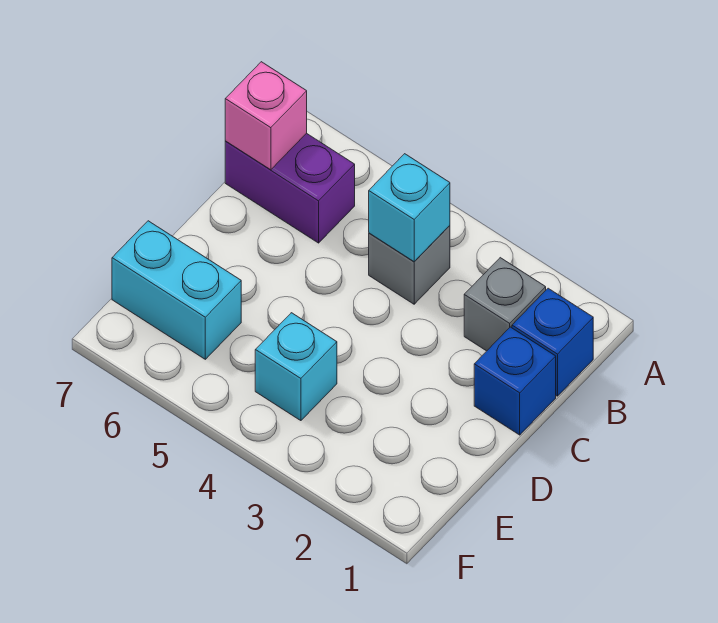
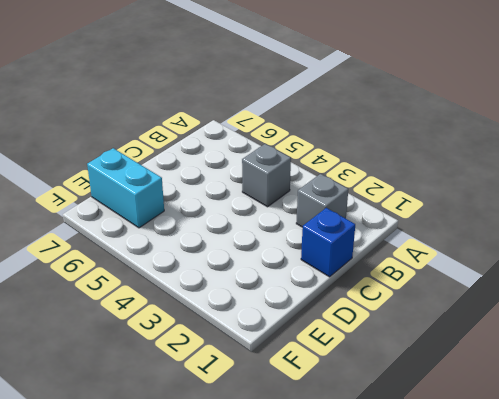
none -> blue brick B1 level 1
none -> purple brick B6:B7 level 1

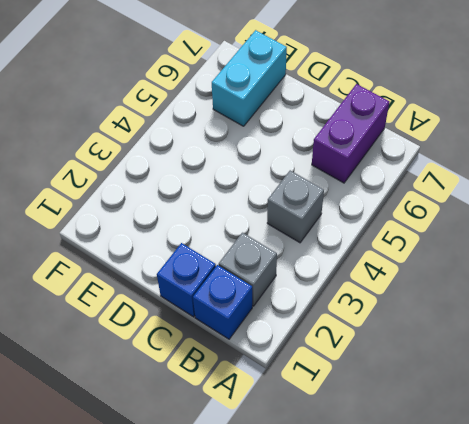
none -> cyan brick E4 level 1
none -> cyan brick B4 level 2

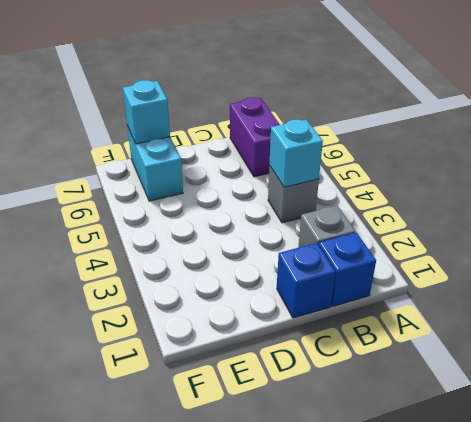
cyan brick E7 level 2 -> cyan brick E4 level 1
none -> pink brick B7 level 2

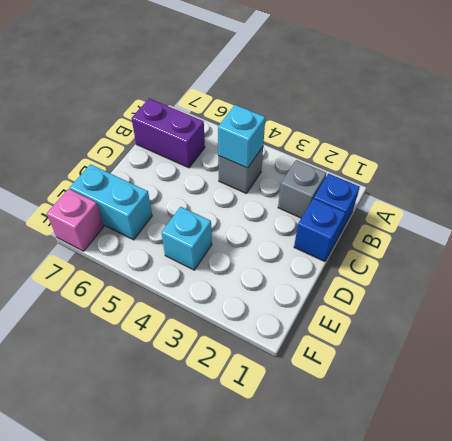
pink brick F7 level 1 -> pink brick B7 level 2

